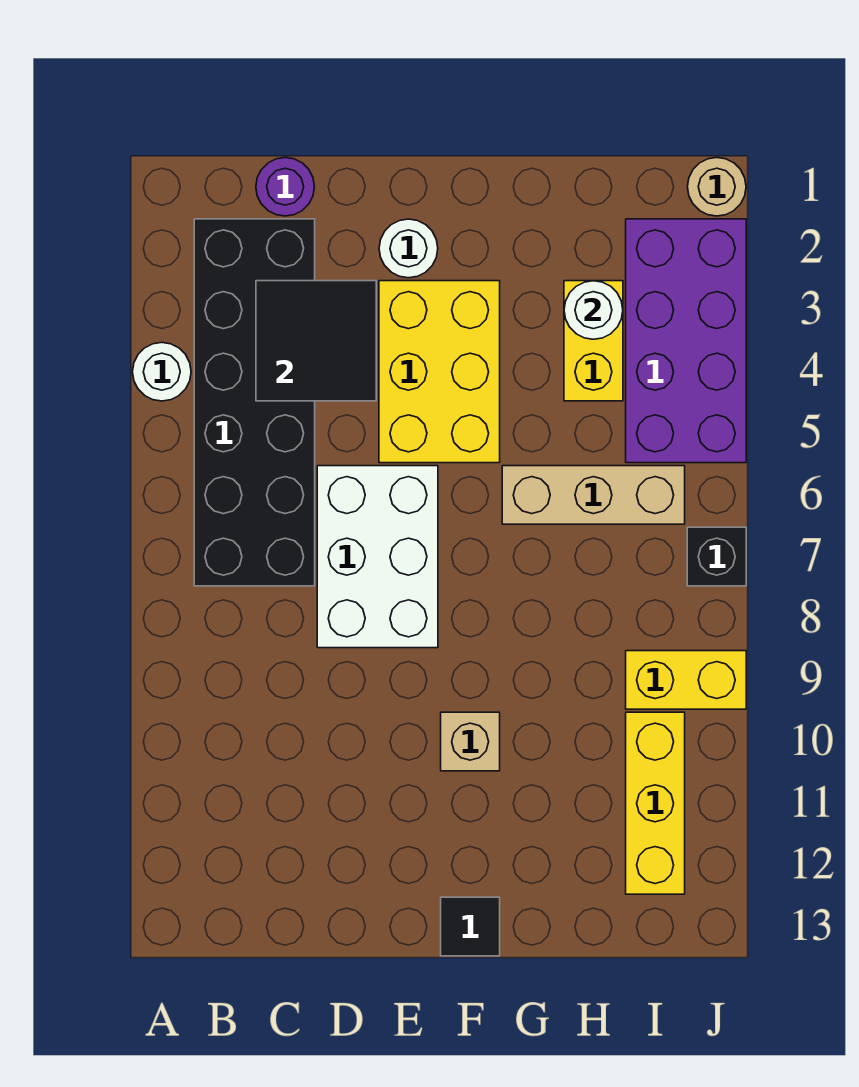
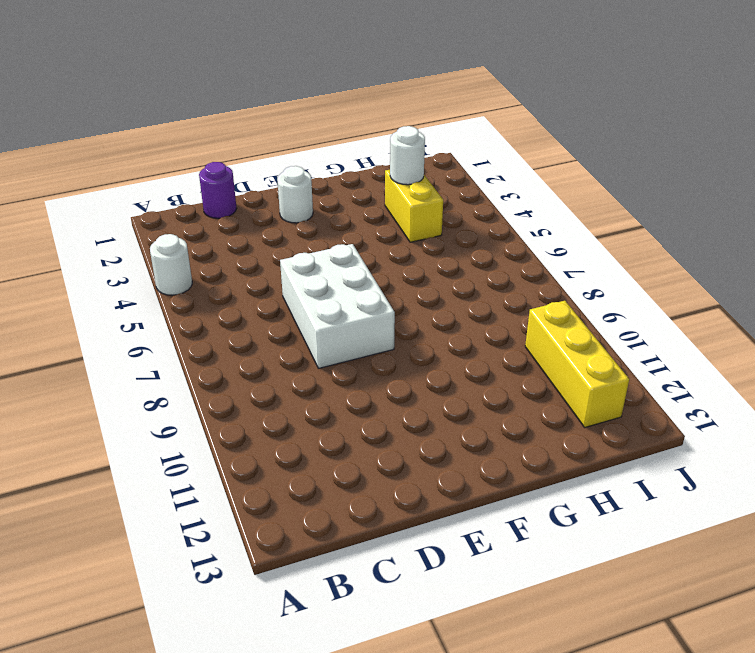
none -> black brick B2:C7 level 1
none -> yellow brick E3:F5 level 1
none -> tan brick F10 level 1

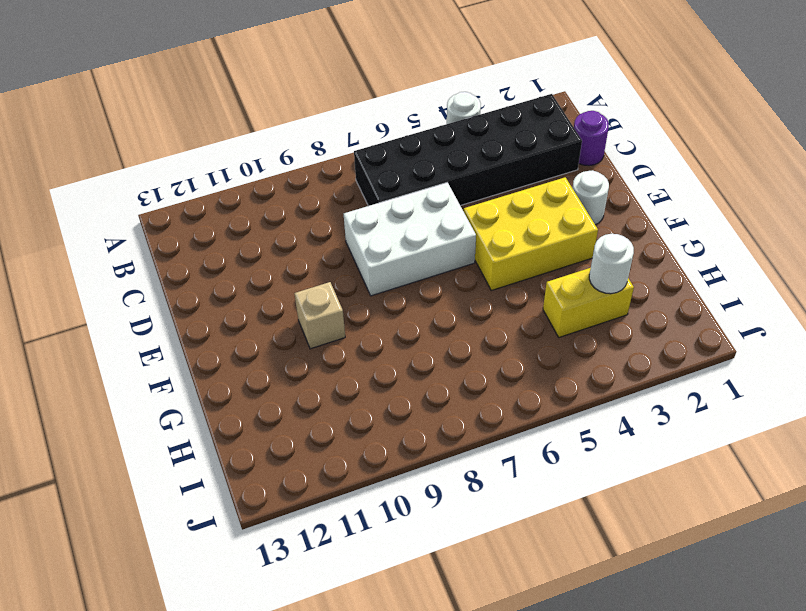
none -> black tile F13 level 1
none -> tan brick G6:I6 level 1
none -> purple brick I2:J5 level 1

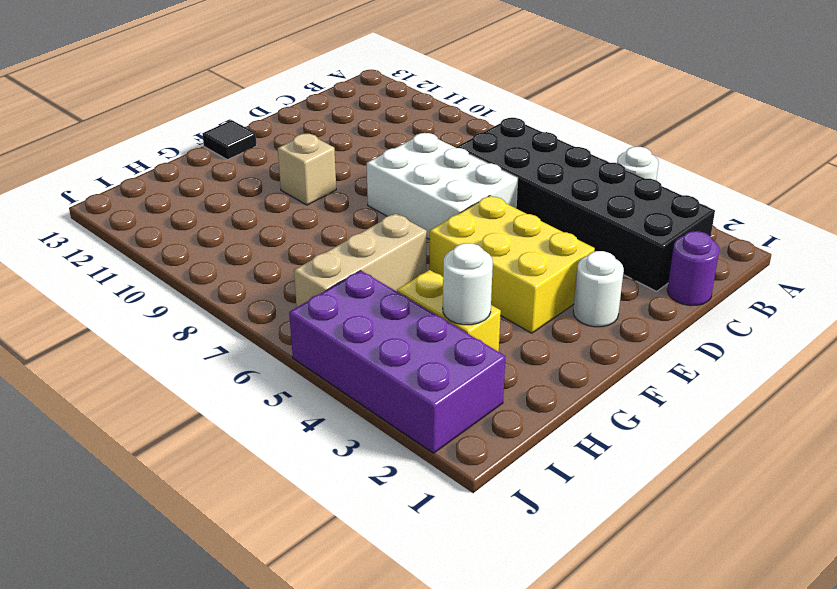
none -> yellow brick I9:J9 level 1
none -> yellow brick I10:I12 level 1
none -> tan round brick J1 level 1

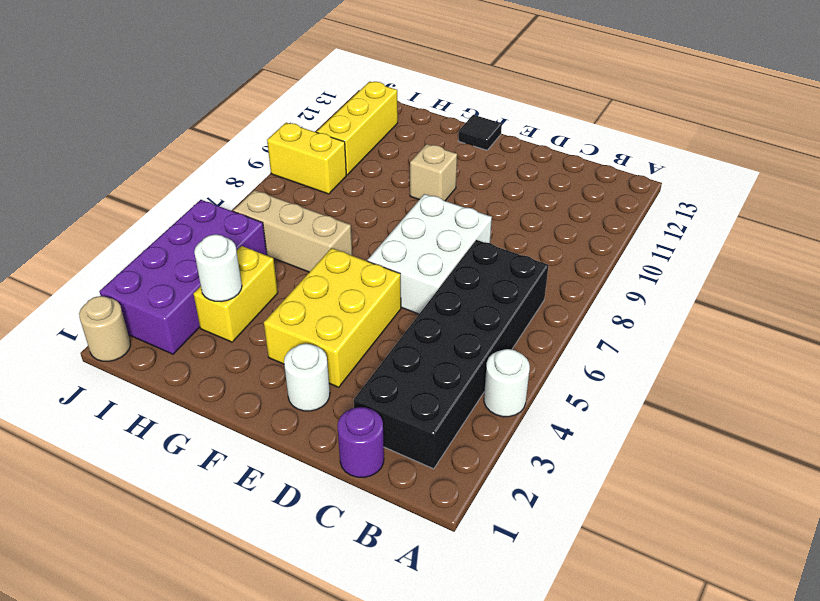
none -> black brick J7 level 1
none -> black tile C3:D4 level 2

